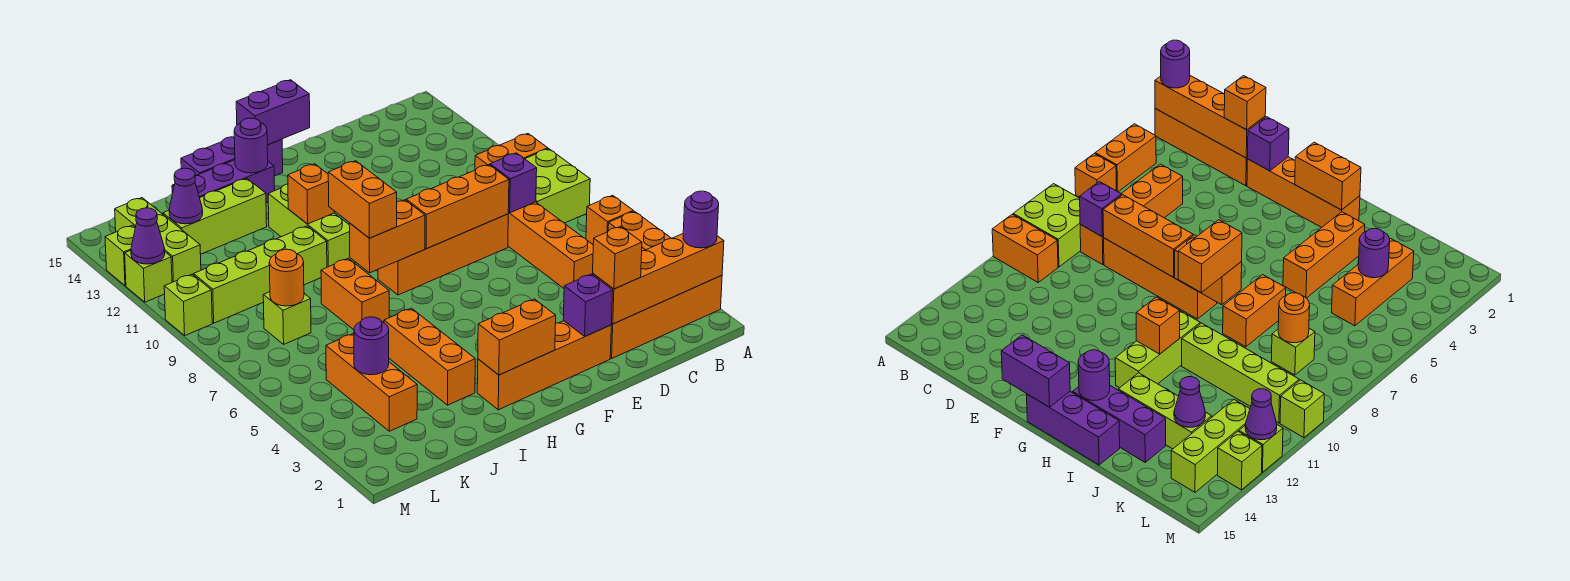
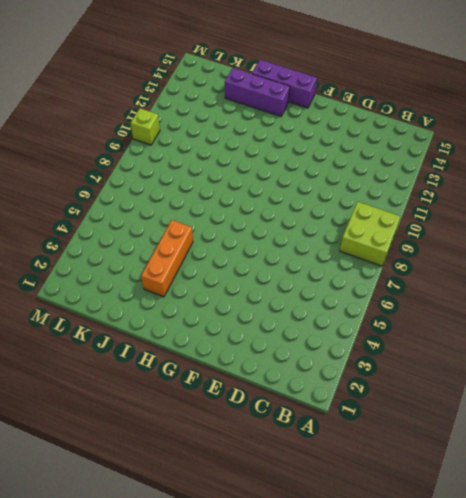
none -> orange brick A2:D2 level 1
none -> orange brick A4:A5 level 1
none -> orange brick A6 level 1
none -> orange brick A10:B10 level 1

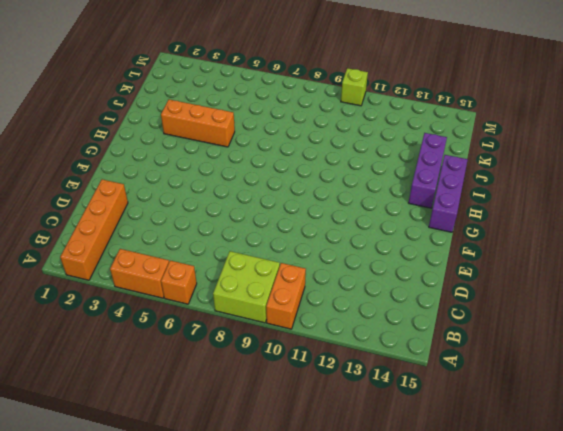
none -> orange brick C5:C8 level 1
none -> orange brick D8:G8 level 1
none -> orange brick E2:H2 level 1
none -> lime brick H10:H12 level 1

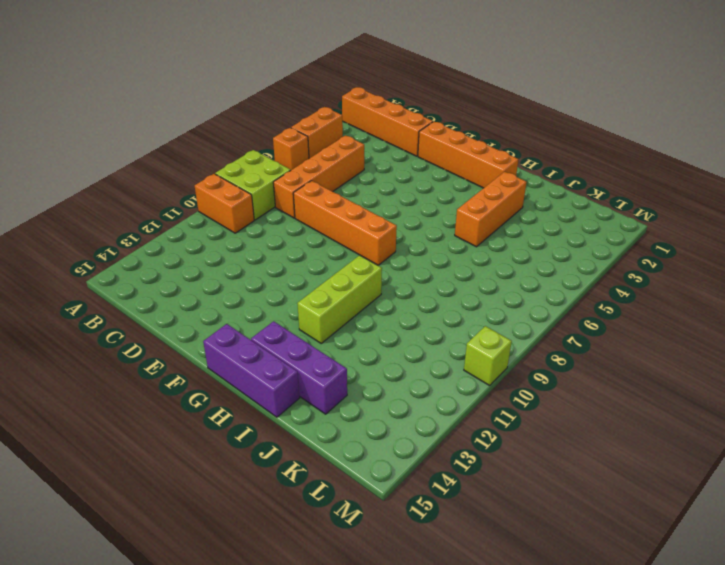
none -> orange brick I7:I8 level 1
none -> lime brick I10:L10 level 1
none -> lime brick I13:K13 level 1
none -> orange brick K3:K5 level 1

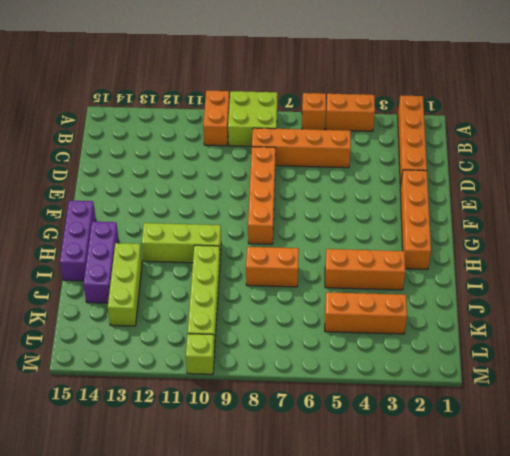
none -> lime brick K8 level 1
none -> lime brick L12:L14 level 1
none -> lime brick M12 level 1
none -> lime brick M13 level 1

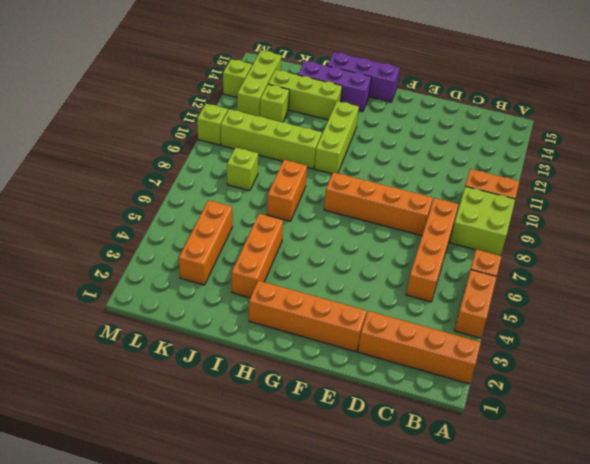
lime brick K12 level 1 -> lime brick M12 level 1
none -> orange brick A2:D2 level 2
none -> purple brick C8 level 2
none -> orange brick D8:F8 level 2
none -> purple brick E2 level 2

